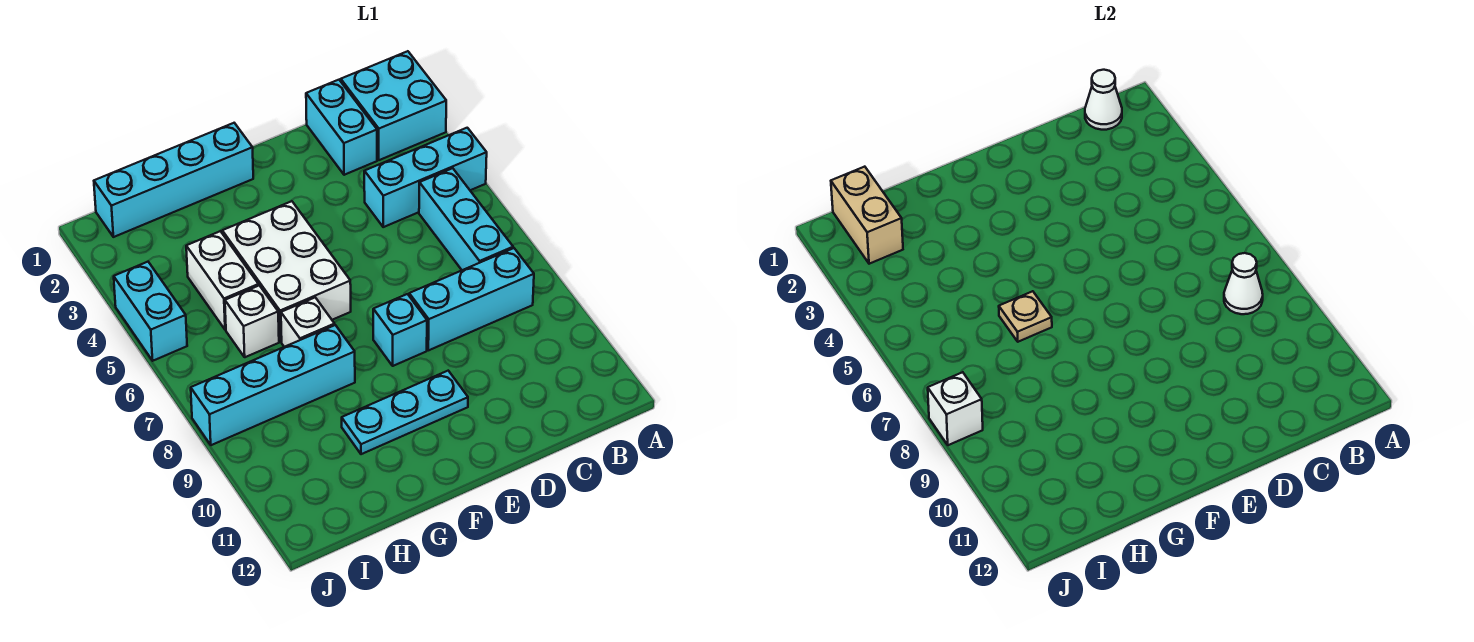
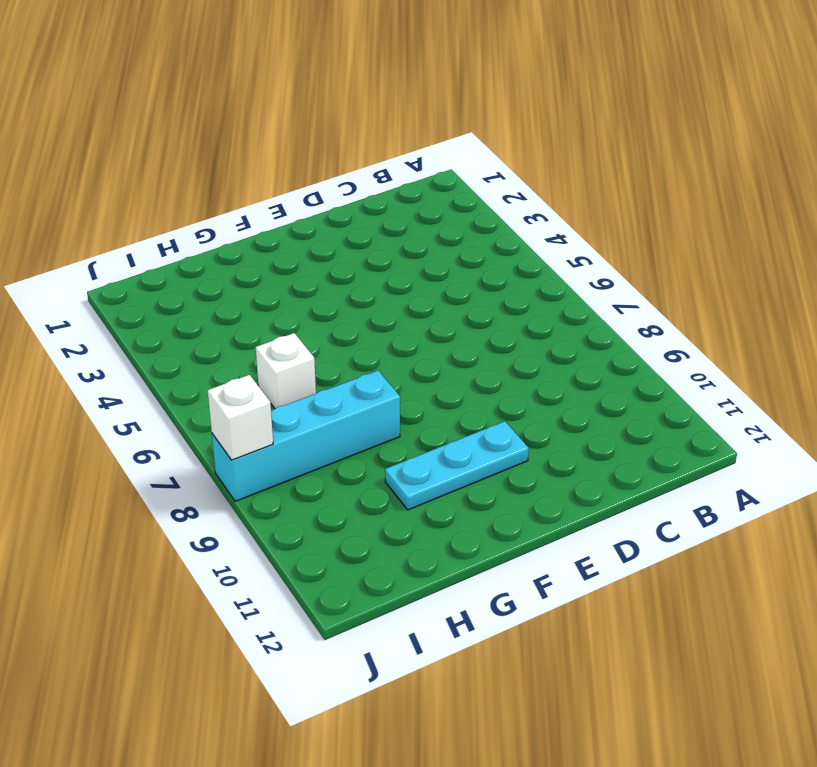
none -> cyan brick A1:B2 level 1
none -> cyan brick A4:C4 level 1
none -> cyan brick B5:B7 level 1

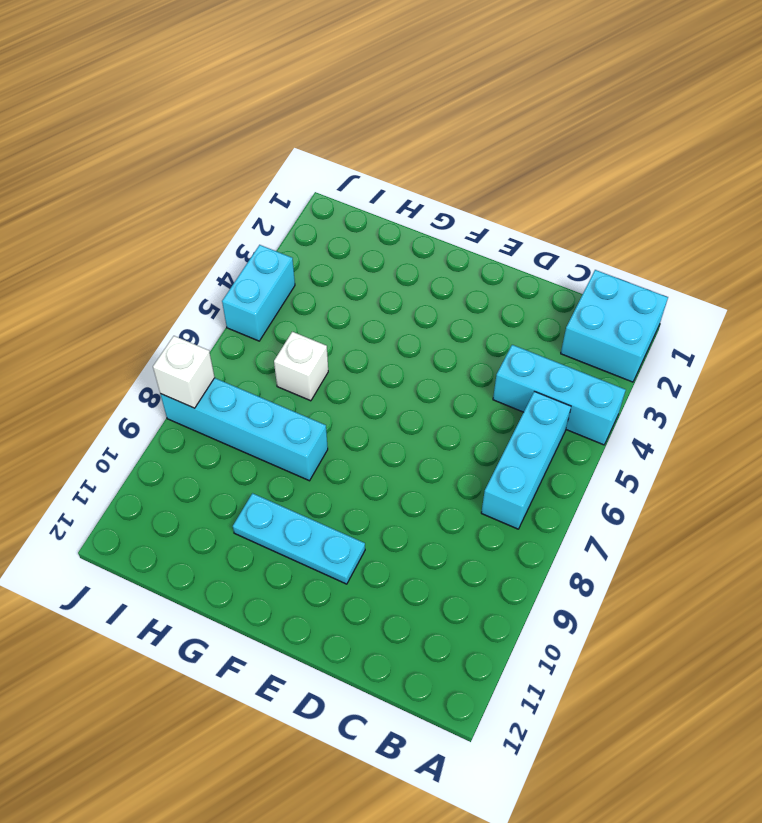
none -> cyan brick B8:D8 level 1
none -> cyan brick C1:C2 level 1
none -> cyan brick E8 level 1

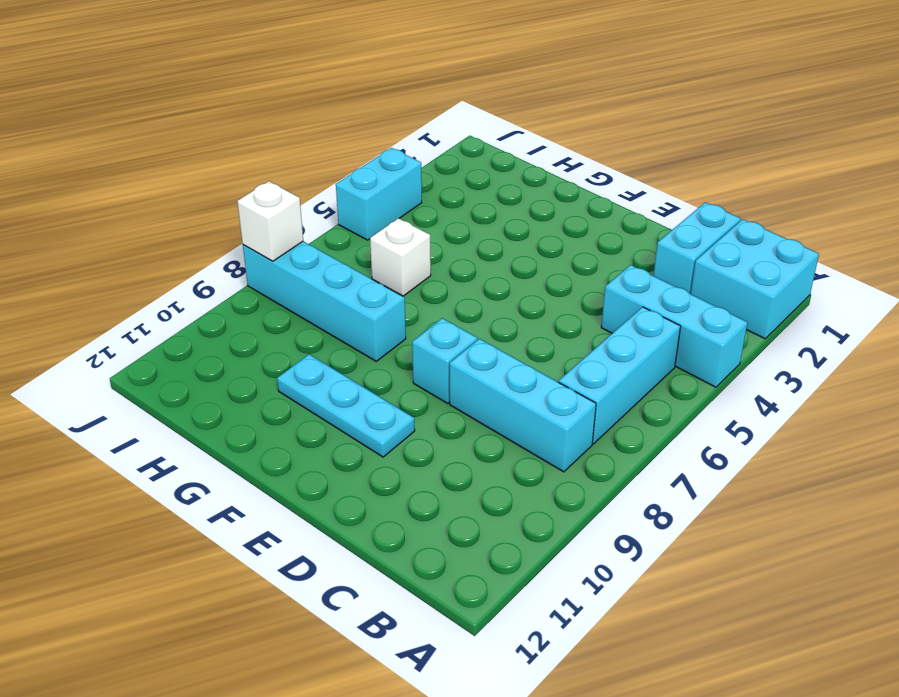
none -> cyan brick F1:I1 level 1
none -> white brick F4:G6 level 1
none -> white brick G7 level 1

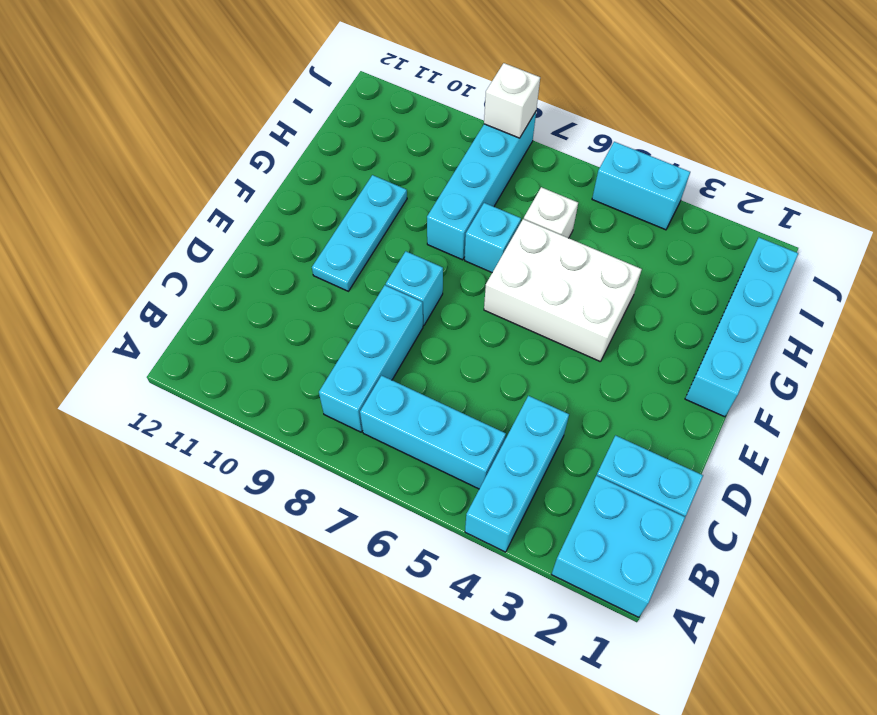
cyan brick G7 level 1 -> white brick G7 level 1
none -> white brick H4:H5 level 1
none -> white cone B1 level 2
none -> white cone B8 level 2

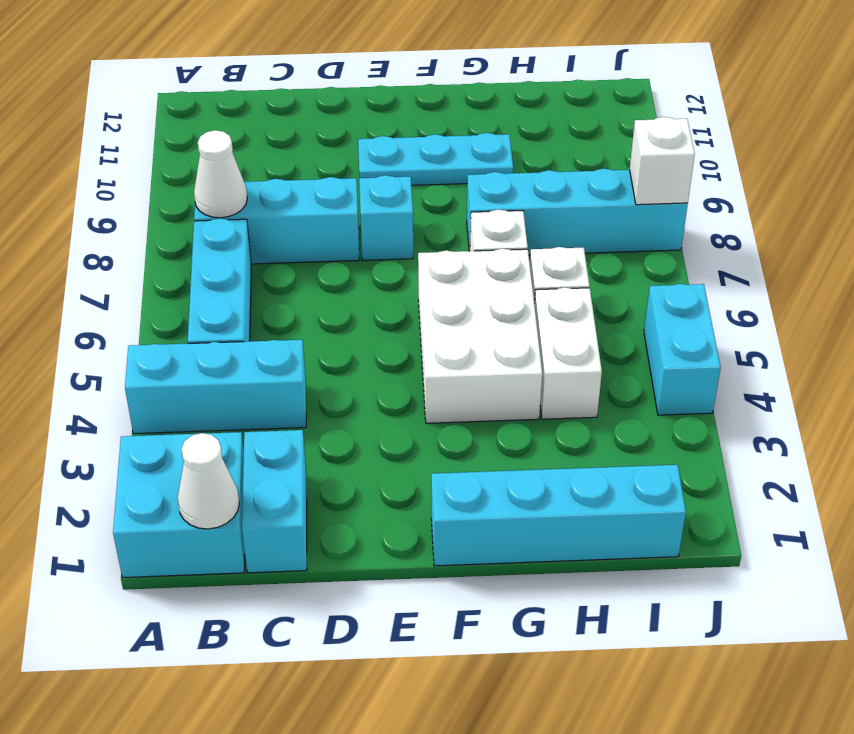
none -> tan plate G6 level 2
none -> tan brick I1:I2 level 2

